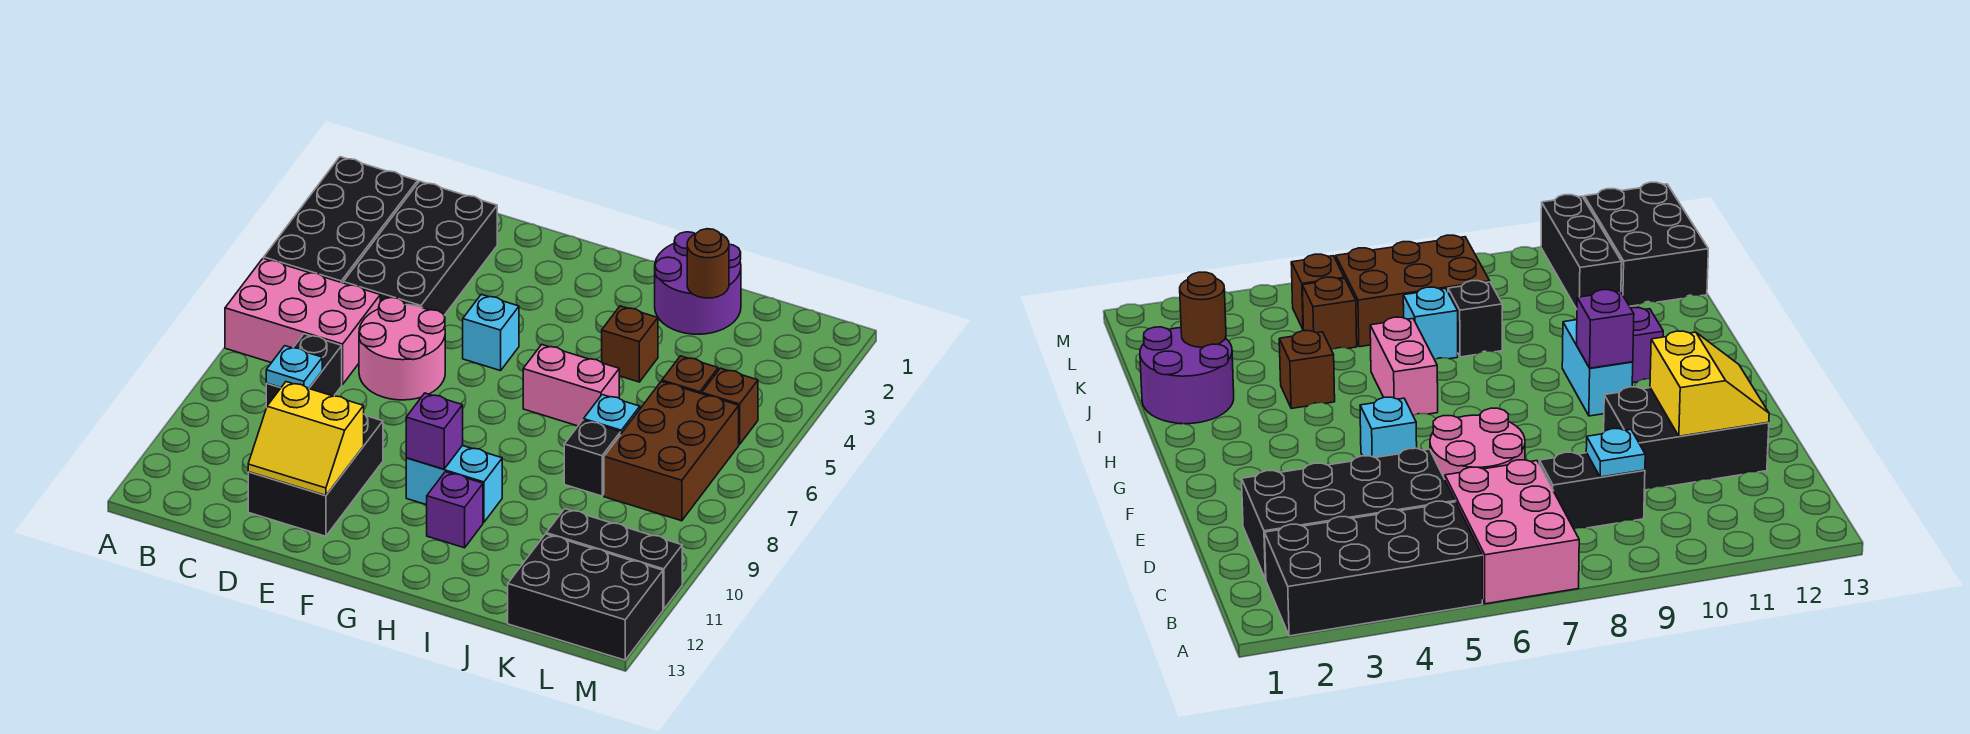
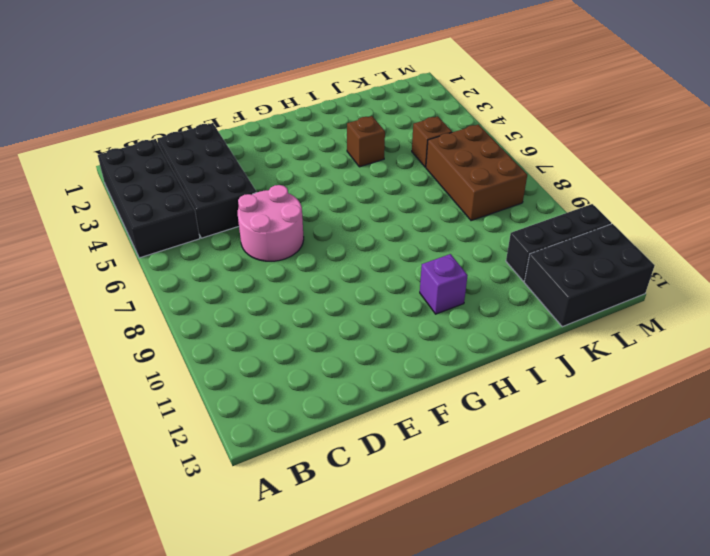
none -> pink brick A6:C7 level 1
none -> black brick C8:C9 level 1
none -> black brick D10:E12 level 1

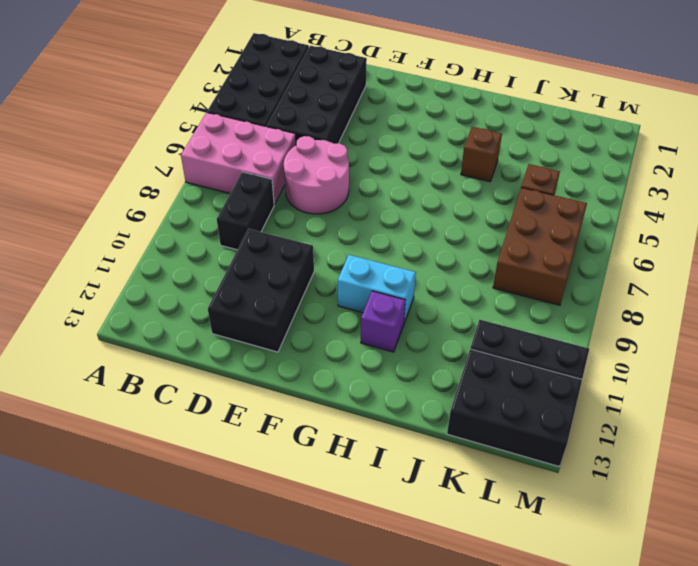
none -> cyan brick F5 level 1
none -> pink brick H6:I6 level 1
none -> purple round brick I1:J2 level 1

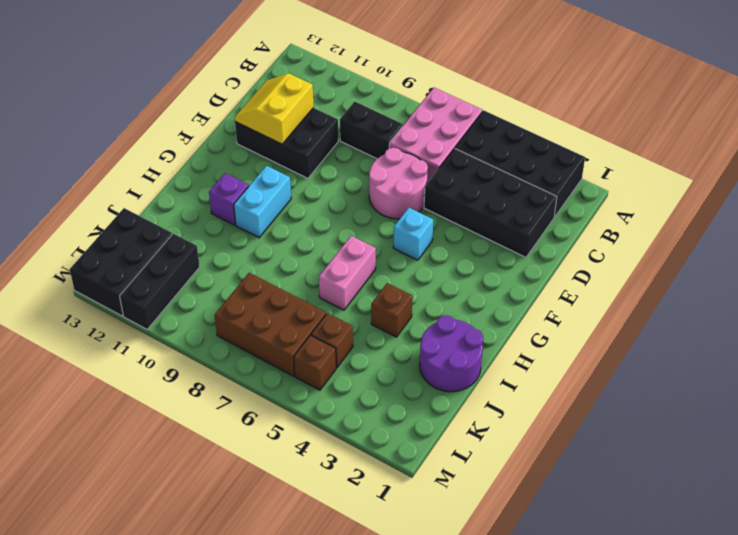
none -> cyan brick J7 level 1
none -> black brick J8 level 1
none -> cyan plate C9 level 2

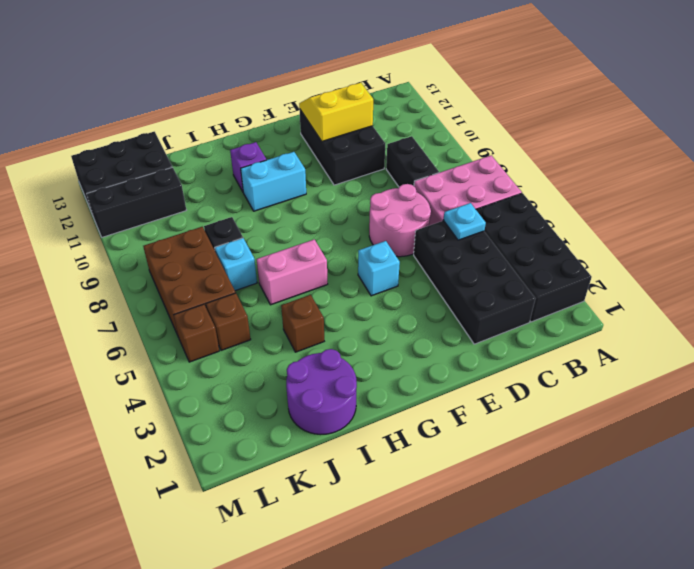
cyan plate C5 level 2 -> cyan plate C9 level 2
none -> purple brick G10 level 2
none -> brown round brick J2 level 2

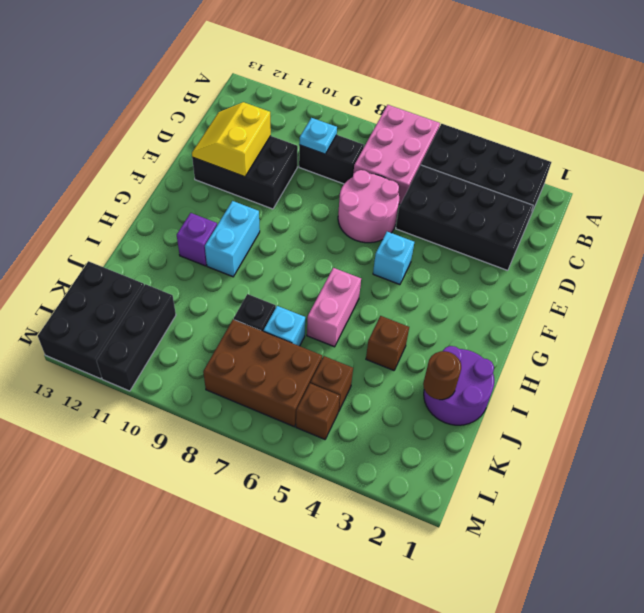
none -> purple brick G10 level 2

